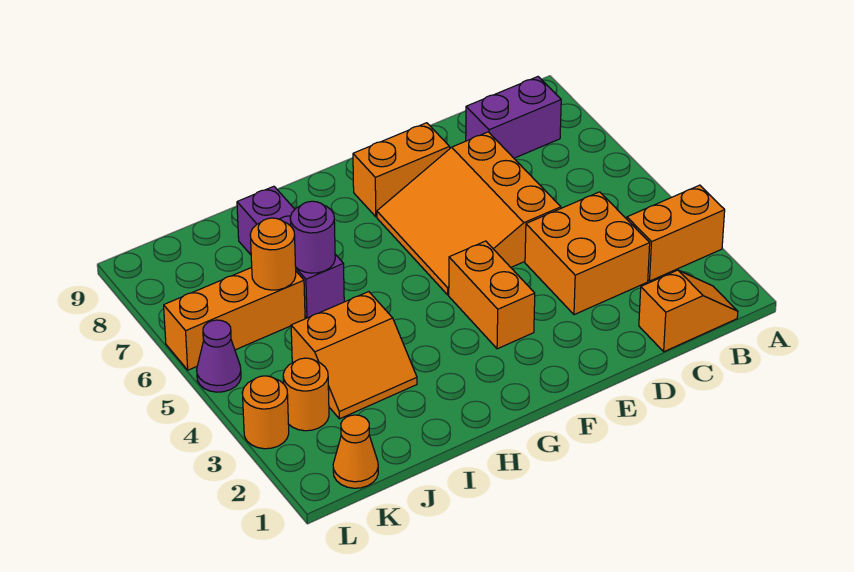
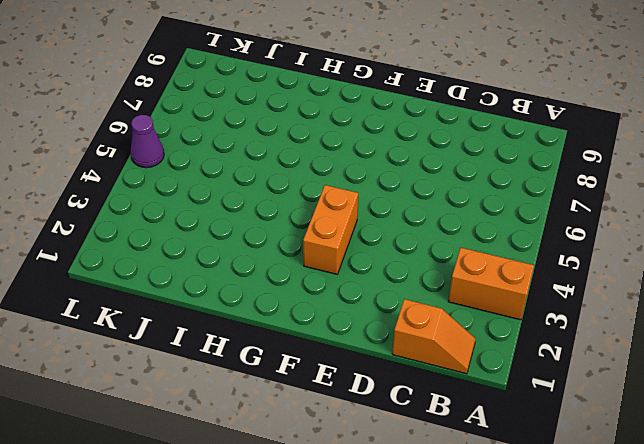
none -> purple brick B8:C8 level 1
none -> orange brick C3:D4 level 1
none -> orange slope D5:F7 level 1 top D

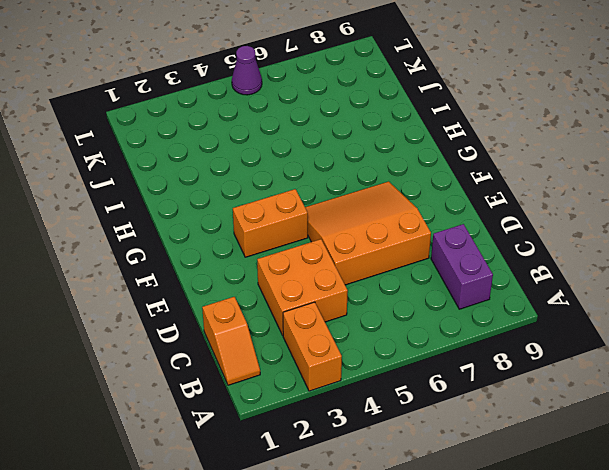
none -> orange brick E8:F8 level 1
none -> orange slope I3:J4 level 1 top 4
none -> purple brick I6:I8 level 1

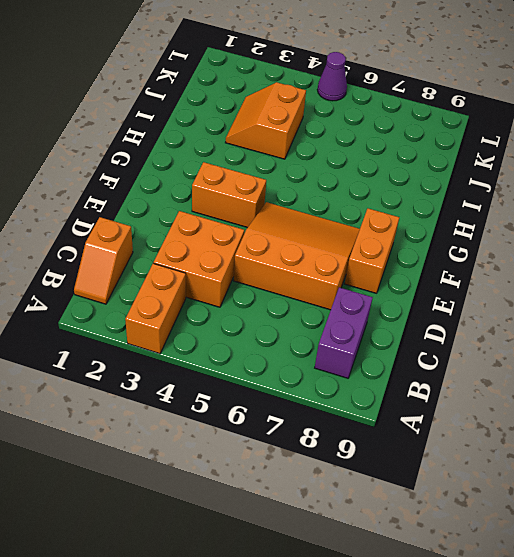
none -> purple brick I6:I8 level 1
none -> orange brick J6:L6 level 1
none -> orange cone K1 level 1

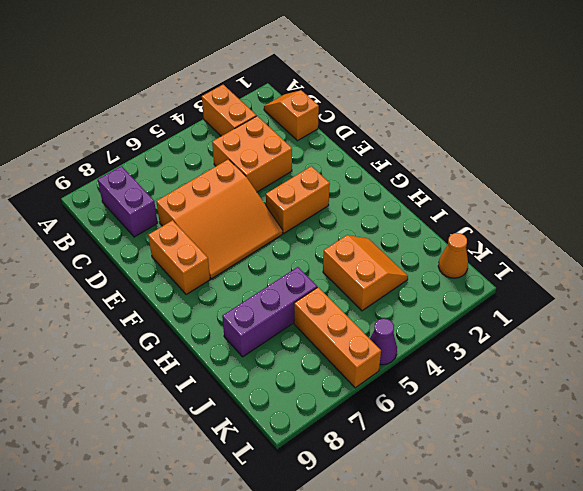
none -> orange round brick K3 level 1
none -> orange round brick L3 level 1
none -> purple round brick I6 level 2

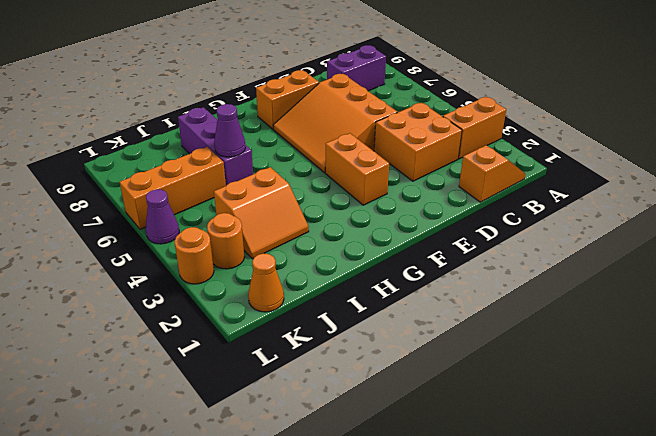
purple cone I6 level 2 -> purple round brick I6 level 2
none -> orange round brick J6 level 2

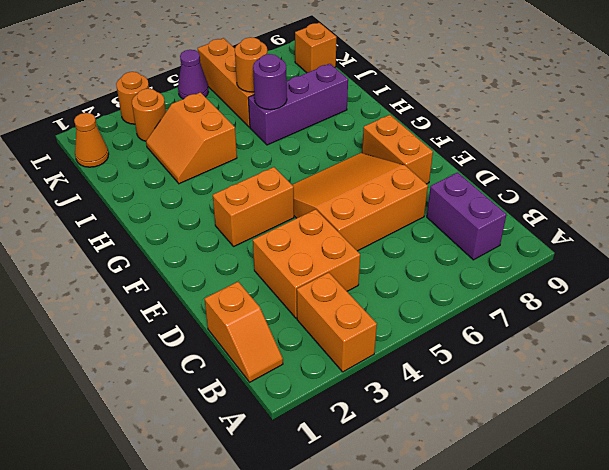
orange brick K9 level 1 -> none

